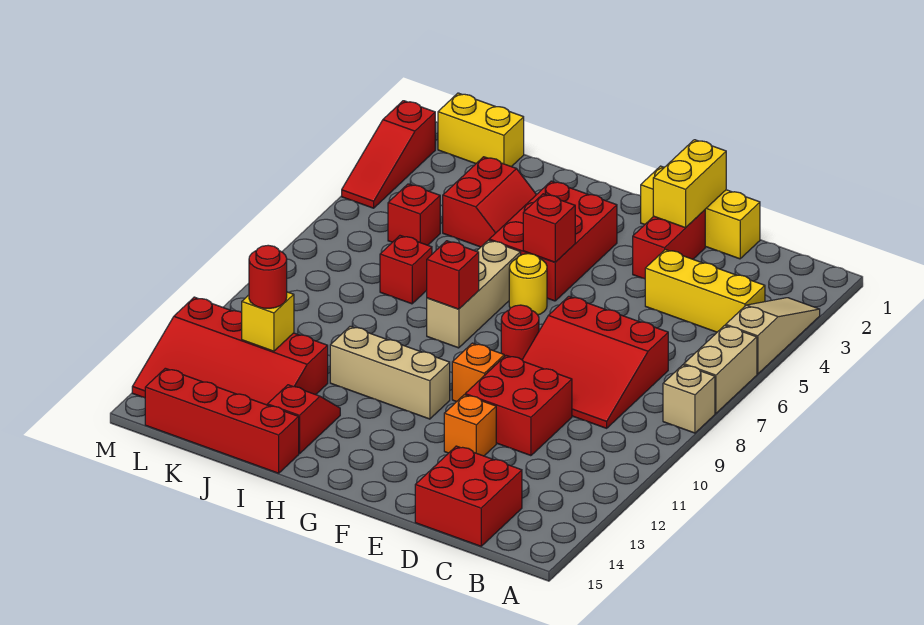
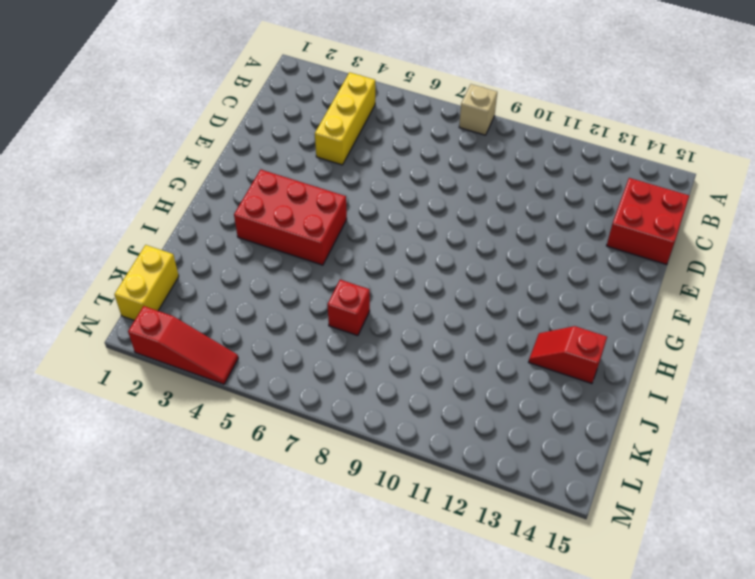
none -> tan slope A3:A5 level 1 top 5
none -> tan brick A6:A7 level 1
none -> red slope C7:E9 level 1 top 7

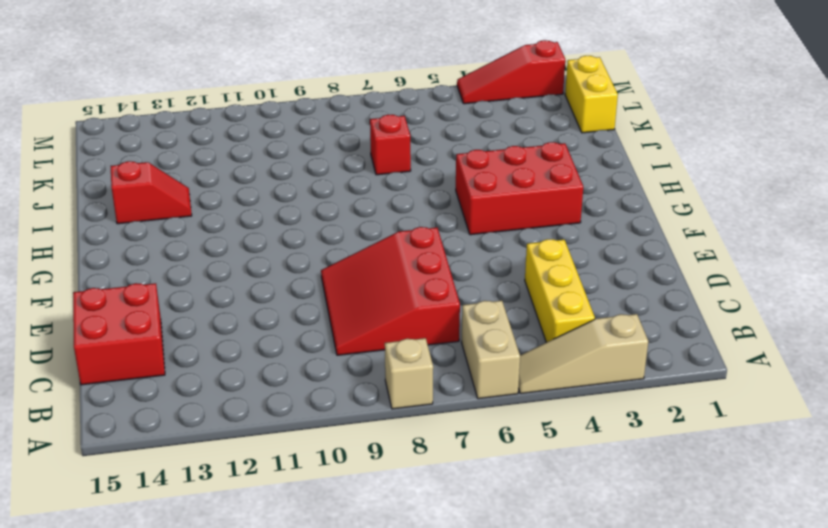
tan slope A3:A5 level 1 top 3 -> tan slope A3:A5 level 1 top 5
tan brick A6:B6 level 1 -> tan brick A6:A7 level 1
none -> yellow brick D1:F1 level 1
none -> red brick D10:E11 level 1
none -> red brick E2:E3 level 1

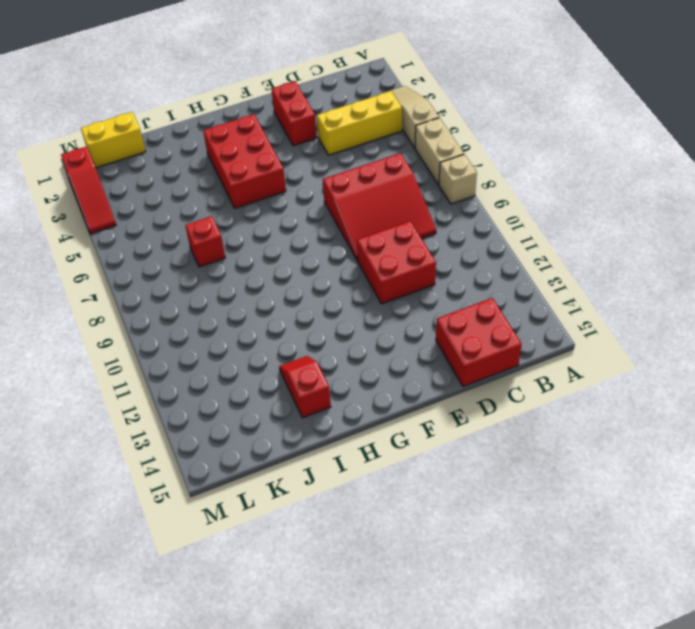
none -> yellow brick D1:F1 level 1
none -> orange brick E12 level 1
none -> red round brick F8 level 1

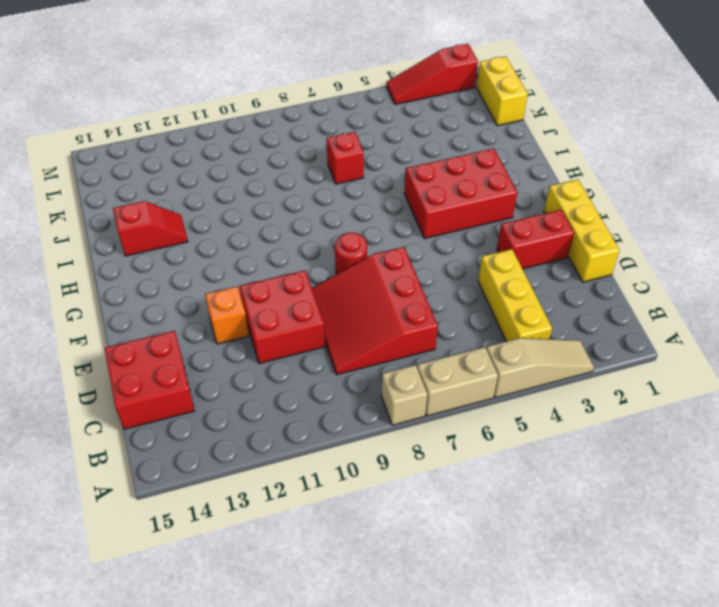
none -> orange brick F10 level 1
none -> yellow round brick G6 level 1
none -> tan brick G11:I11 level 1

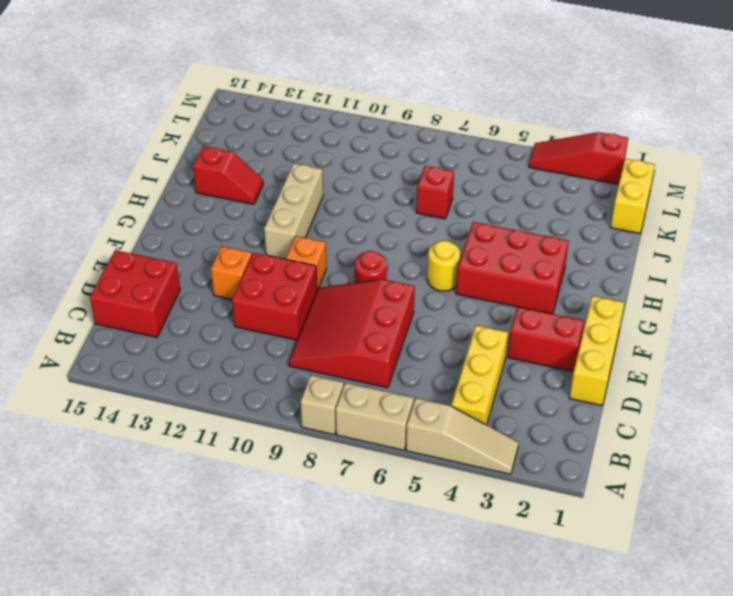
none -> tan brick H6:H8 level 1
none -> red slope I3:J4 level 1 top J
none -> red brick I15:L15 level 1

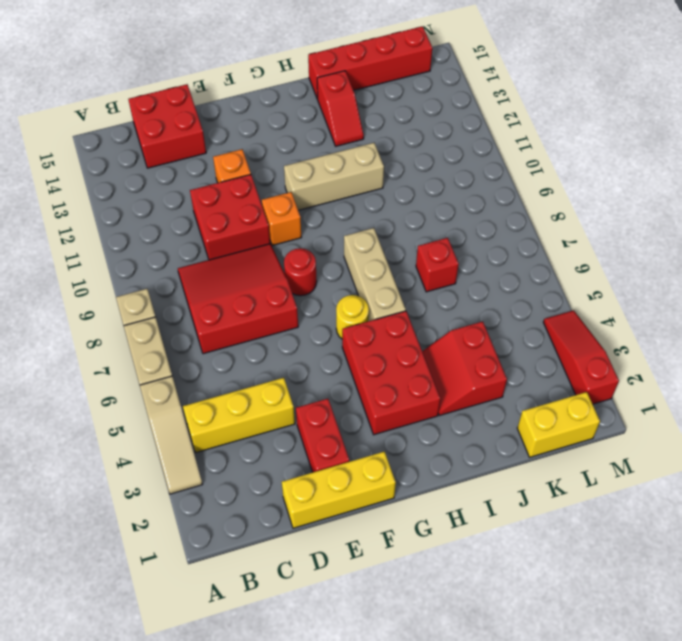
none -> red slope J12:M14 level 1 top 12
none -> red brick K5 level 1
none -> yellow brick E1:E2 level 2

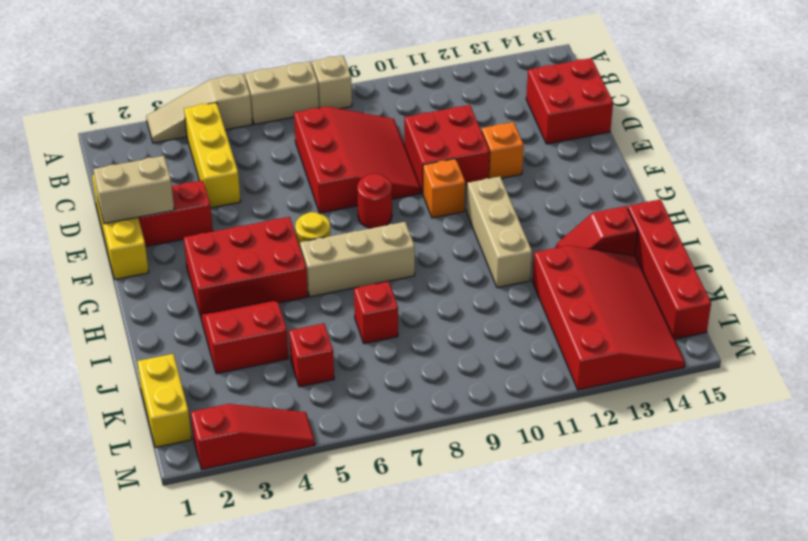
tan brick E1:E2 level 2 -> yellow brick E1:E2 level 2
none -> red brick G5 level 2
none -> red brick H8 level 2
none -> yellow brick K12 level 2

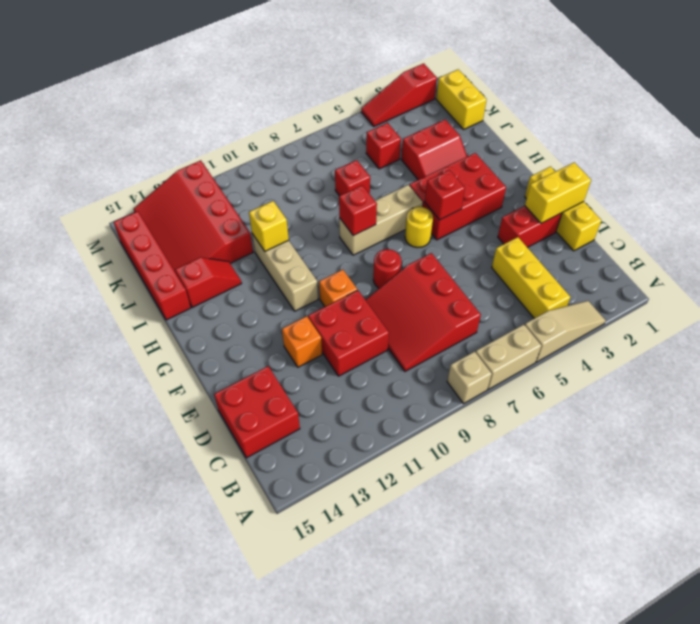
yellow brick I11 level 2 -> yellow brick K12 level 2
none -> red round brick K12 level 3

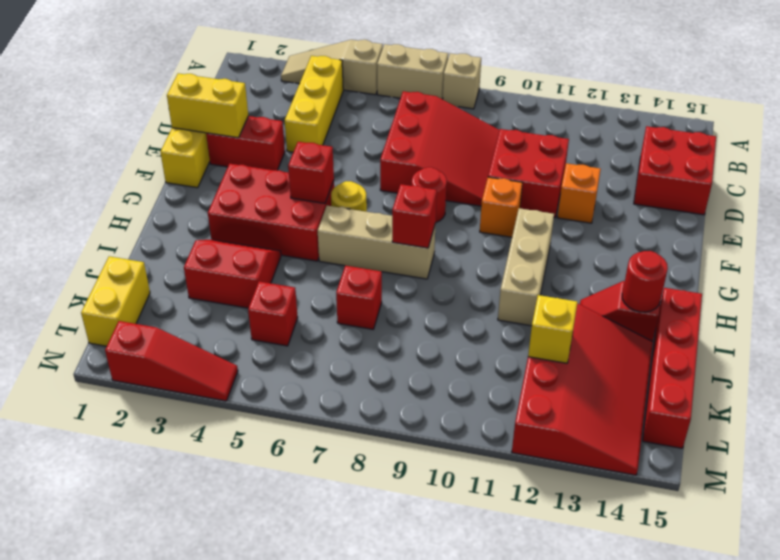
red round brick I14 level 2 -> red round brick K12 level 3

